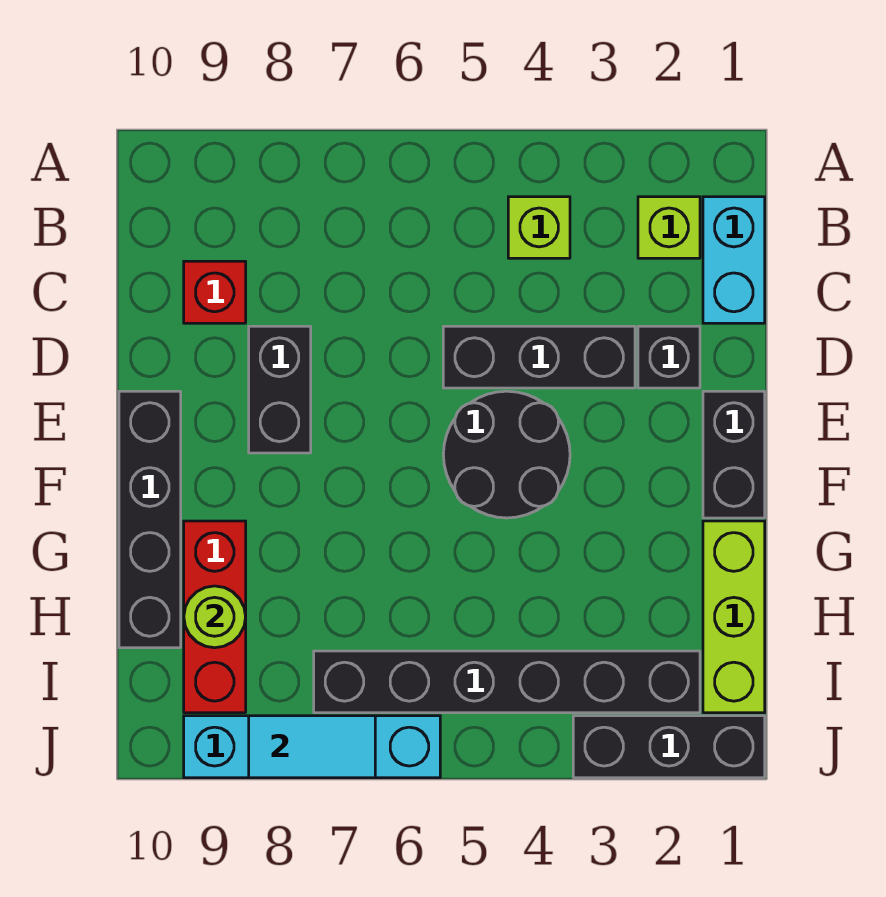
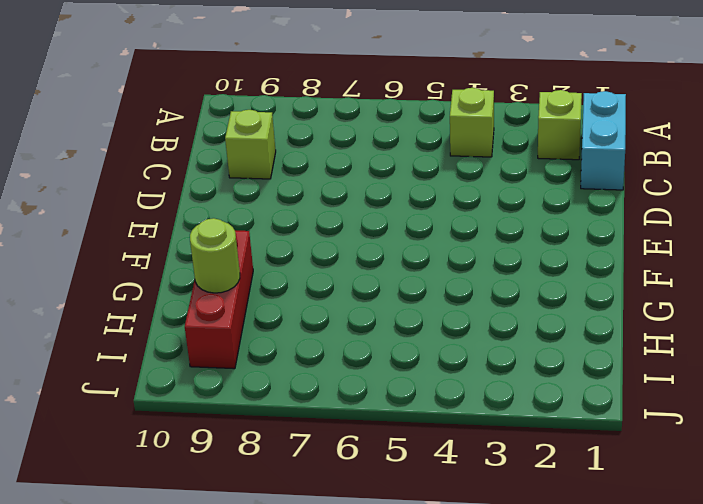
lime brick C9 level 1 -> red brick C9 level 1
none -> black brick D2 level 1
none -> black brick D3:D5 level 1
none -> black brick D8:E8 level 1

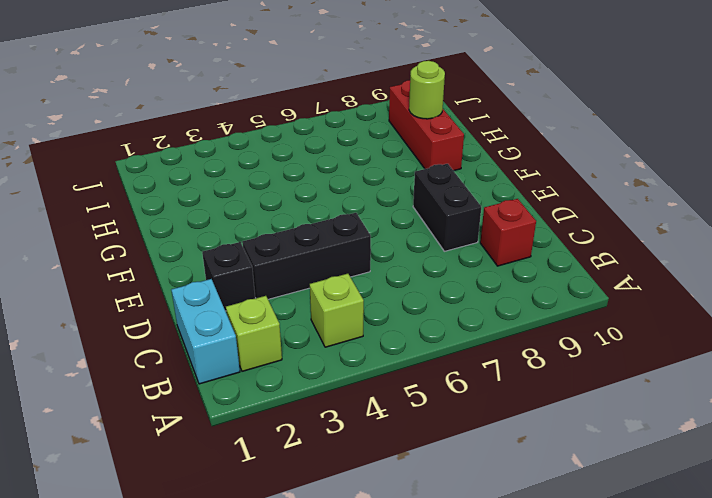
none -> black brick E1:F1 level 1
none -> black round brick E4:F5 level 1
none -> black brick E10:H10 level 1

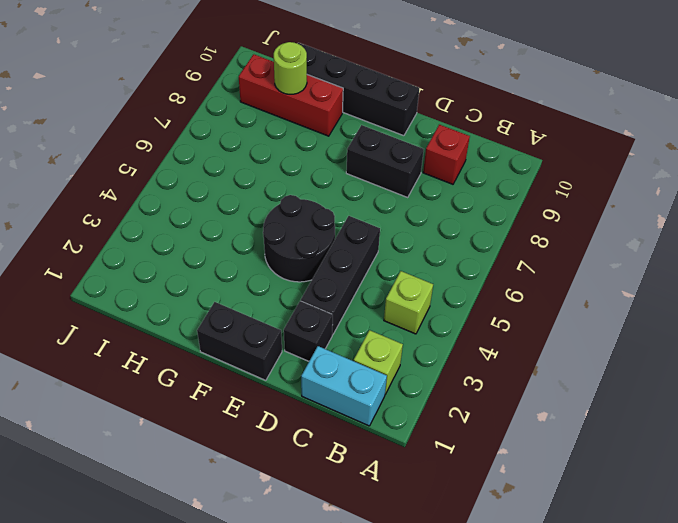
none -> lime brick G1:I1 level 1
none -> black brick I2:I7 level 1
none -> black brick J1:J3 level 1

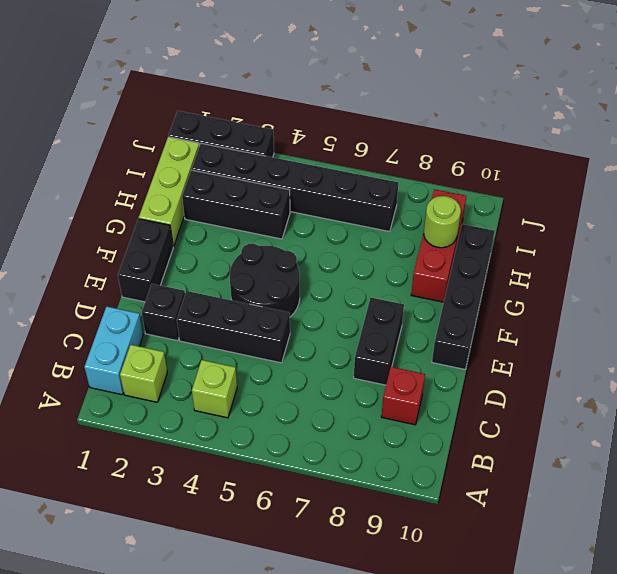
black brick H2:H4 level 1 -> none
none -> cyan brick J6:J9 level 1
none -> cyan tile J7:J8 level 2

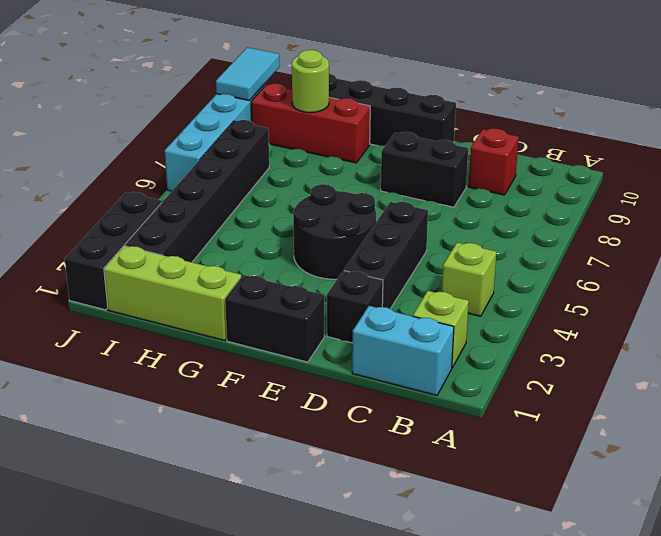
cyan tile J9:J10 level 2 -> cyan tile J7:J8 level 2

